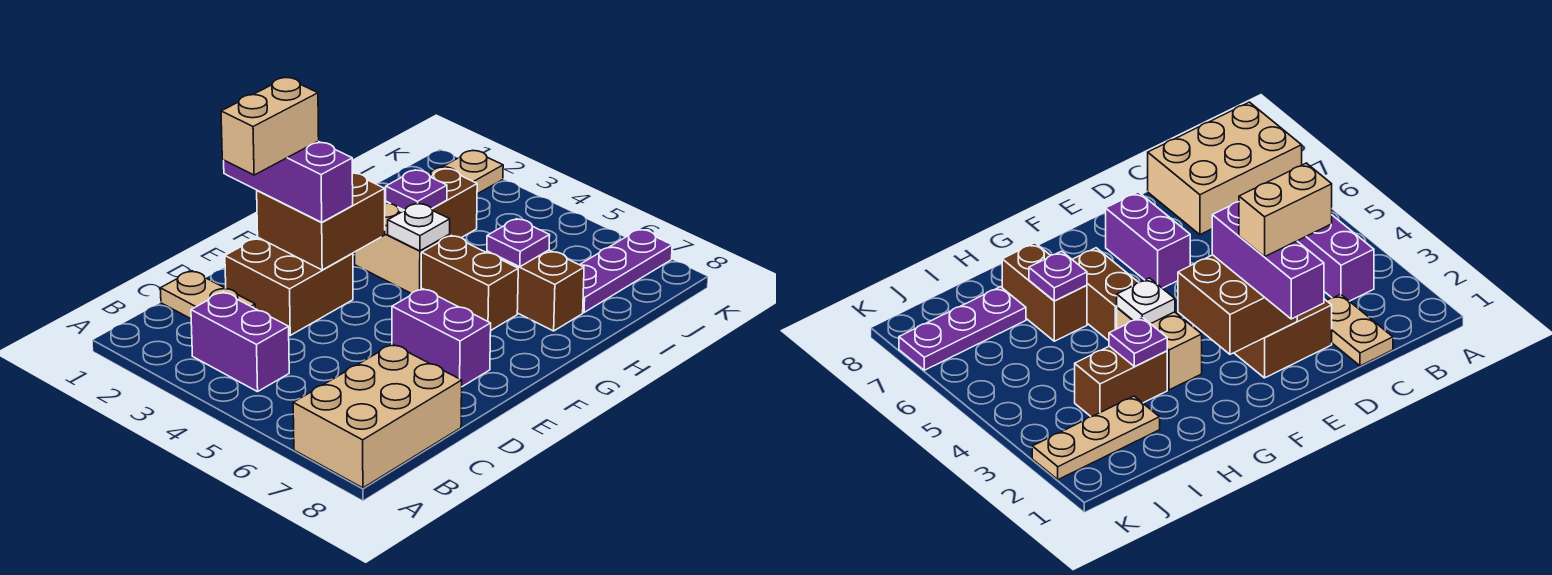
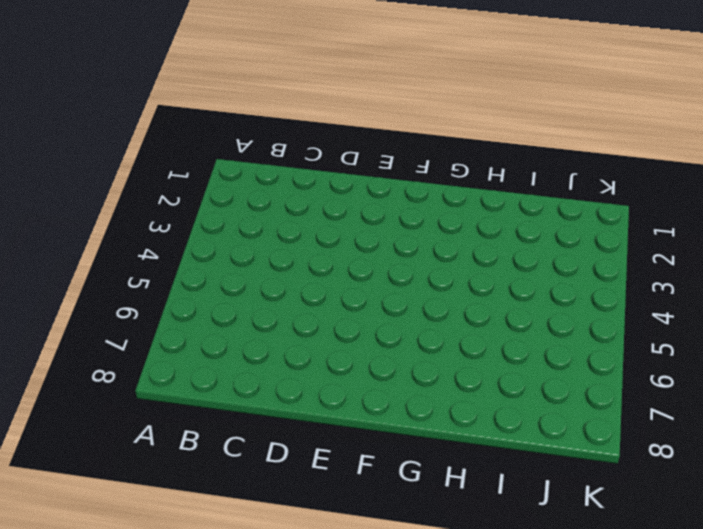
none -> tan brick A7:C8 level 1
none -> purple brick B3:B4 level 1
none -> tan plate C1:C2 level 1

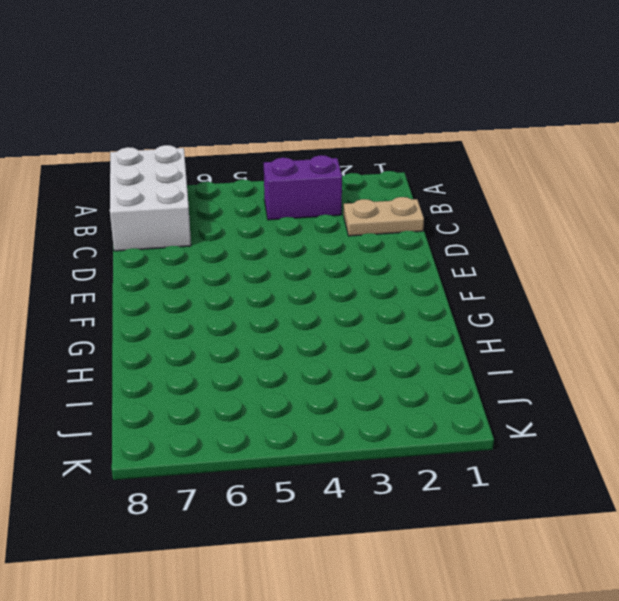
white brick A7:C8 level 1 -> tan brick A7:C8 level 1
none -> brown brick D2:E3 level 1
none -> purple brick E6:E7 level 1
none -> tan brick G3:G4 level 1

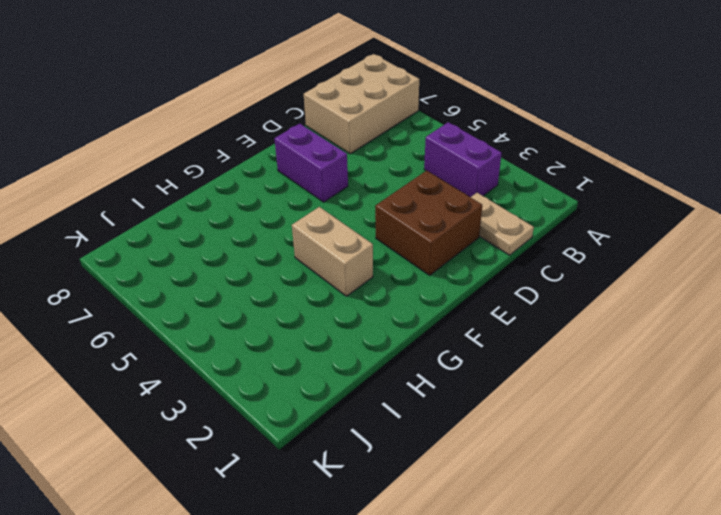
none -> brown brick G5:G6 level 1
none -> brown brick H3:I3 level 1
none -> brown brick H6:H7 level 1

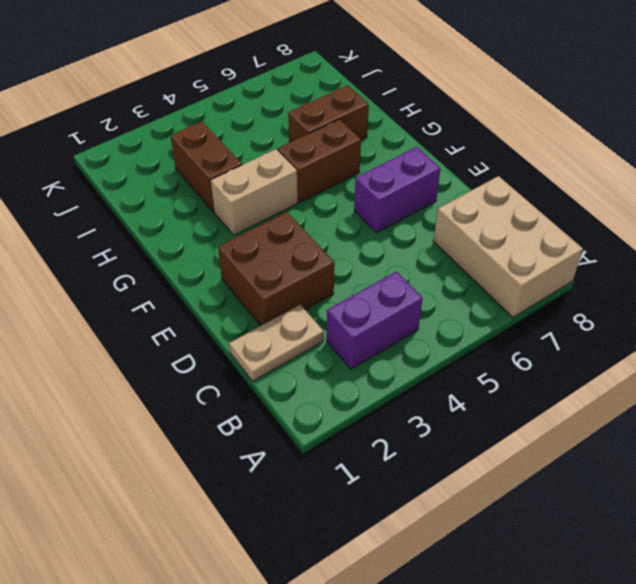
none -> tan plate I2:K2 level 1
none -> purple plate I7:K7 level 1
none -> brown brick E2:F3 level 2

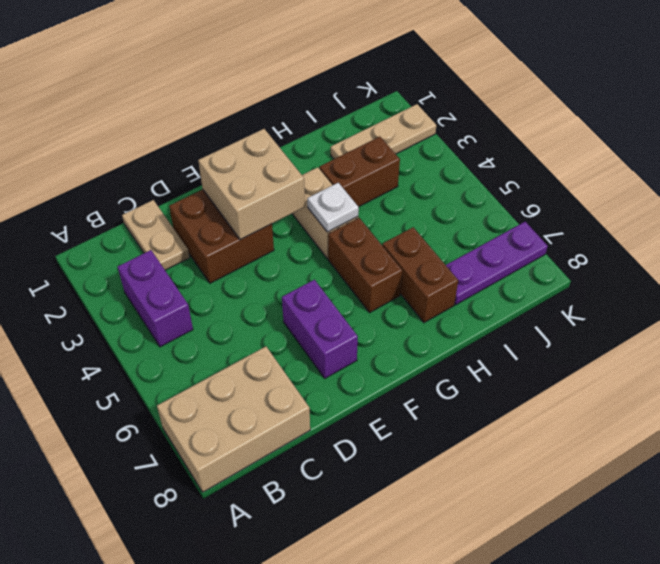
tan brick E2:F3 level 2 -> brown brick E2:F3 level 2
none -> purple plate H3 level 2
none -> purple plate H6 level 2
none -> purple brick E1:E3 level 3

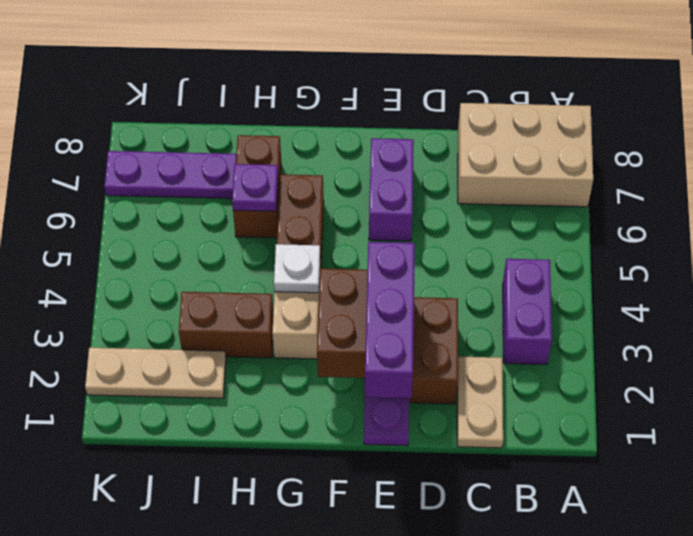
purple plate E1 level 1 -> purple plate H3 level 2
none -> tan brick D2:E2 level 4

